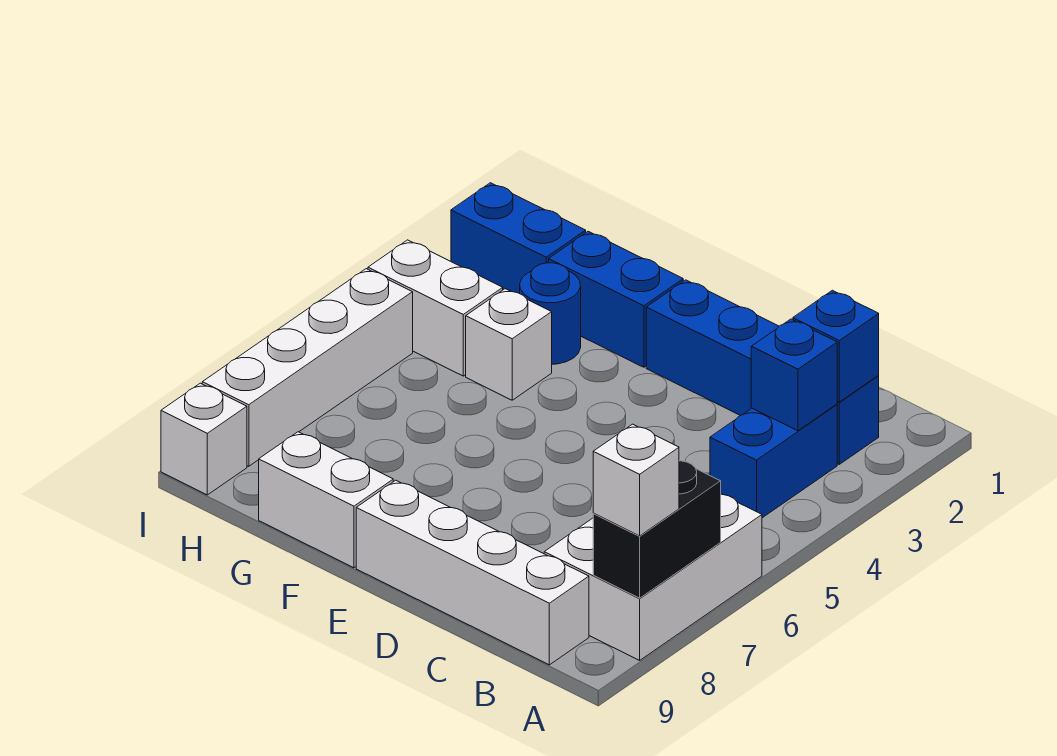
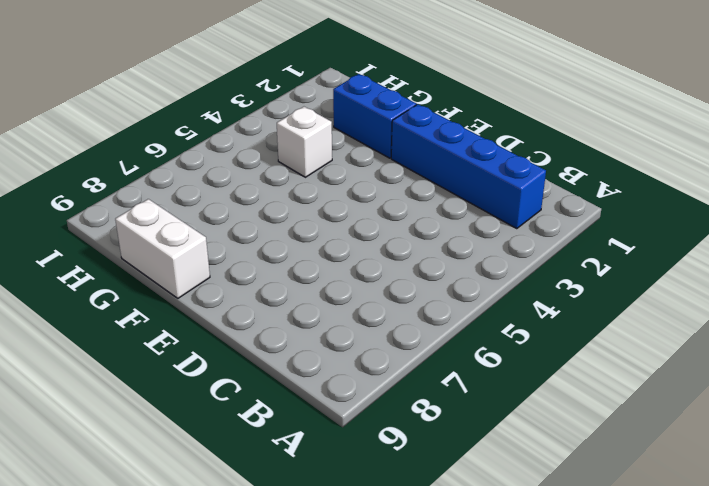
none -> white brick A6:B8 level 1
none -> blue brick B3:B4 level 1
none -> white brick B9:E9 level 1

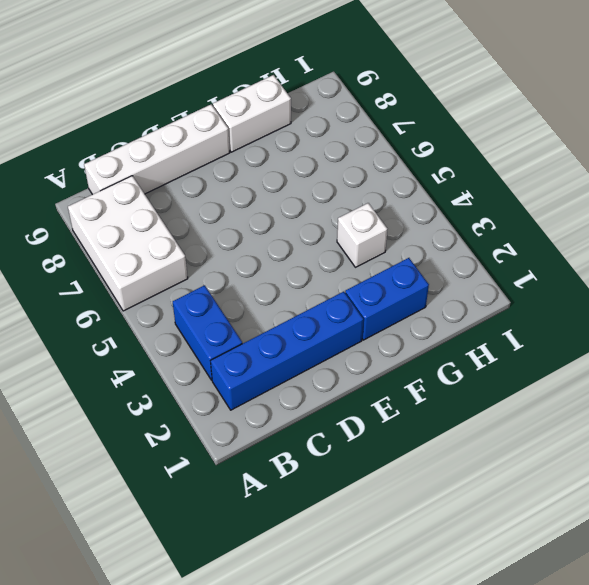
none -> blue round brick G3 level 1
none -> blue brick H2:I2 level 1
none -> white brick H4:I4 level 1

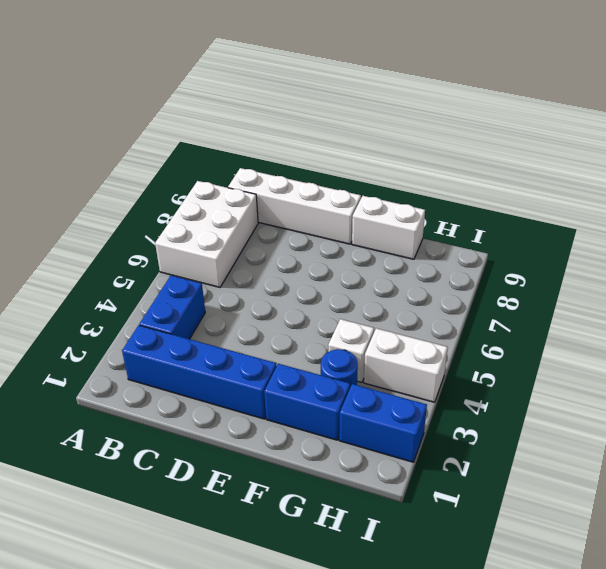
none -> white brick I5:I8 level 1
none -> white brick I9 level 1
none -> black brick A7:A8 level 2

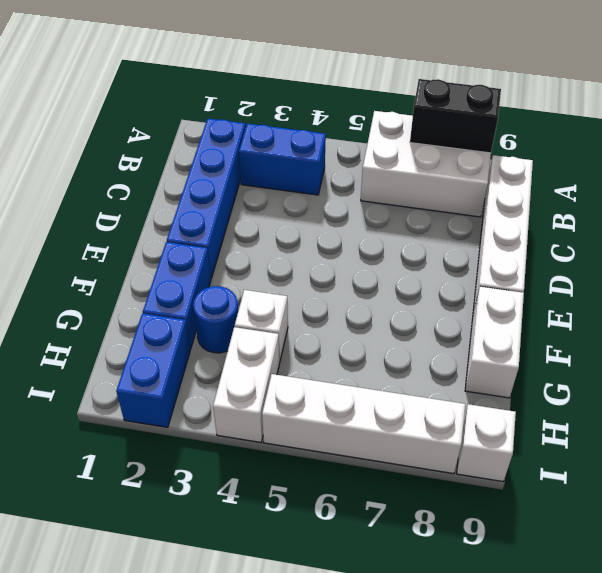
none -> blue brick B2 level 2
none -> blue brick B3 level 2
none -> white brick A8 level 3

